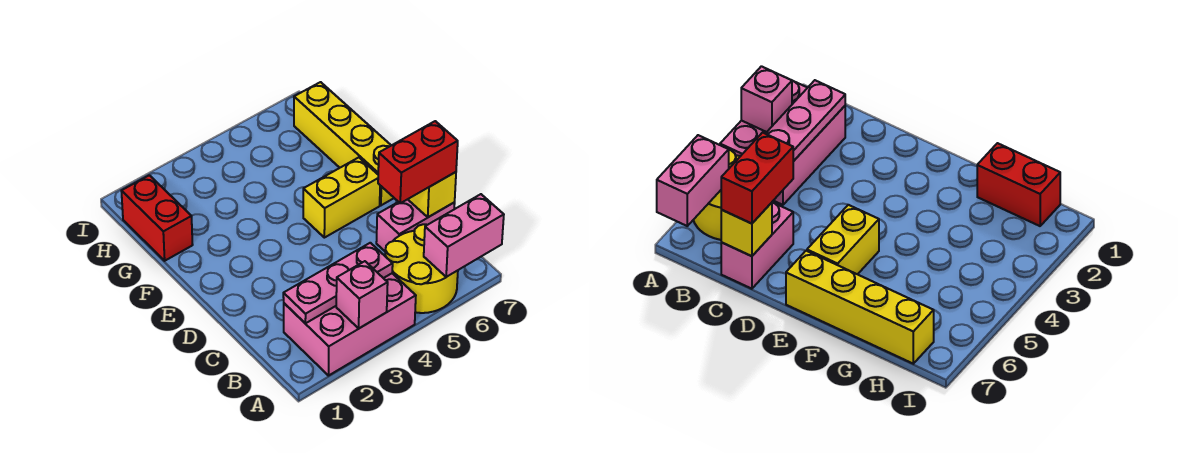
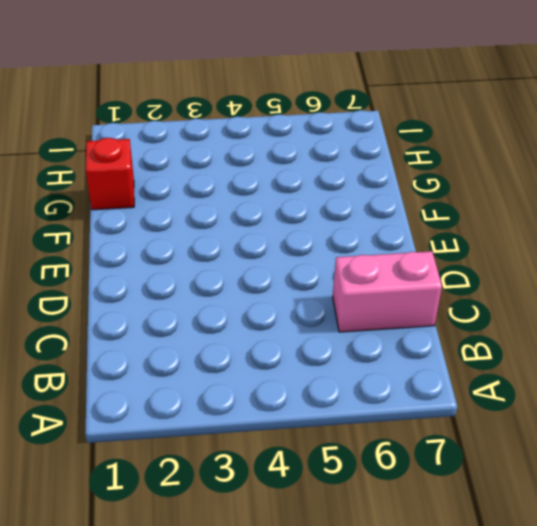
red brick G1 level 1 -> red brick G1:H1 level 1
none -> pink brick A2:B4 level 1
none -> yellow round brick A5:B6 level 1

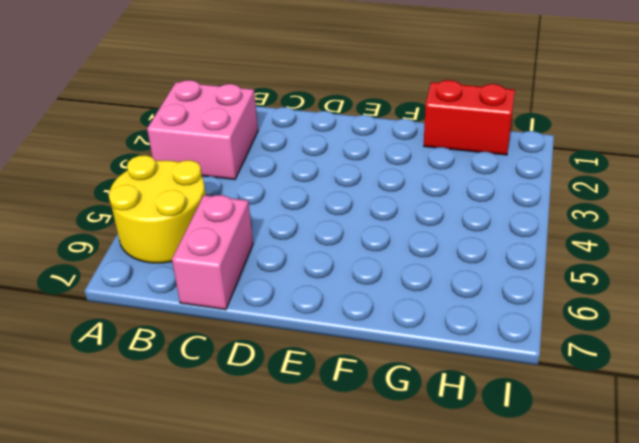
pink brick A2:B3 level 1 -> pink brick A2:B4 level 1
none -> yellow brick E5:E6 level 1
none -> yellow brick E7:H7 level 1

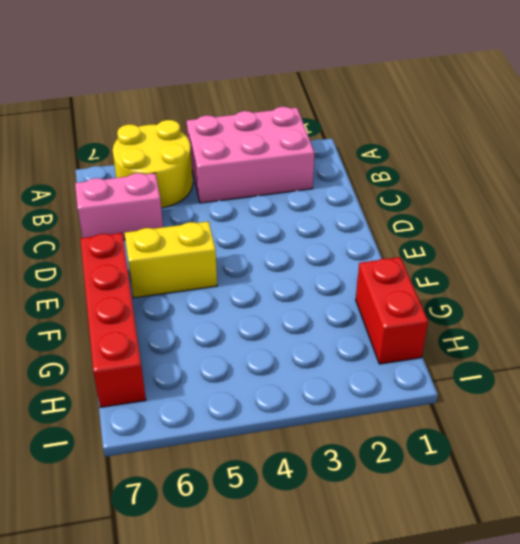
red brick E7:H7 level 1 -> yellow brick E7:H7 level 1
none -> pink brick A3 level 2
none -> pink brick A6:A7 level 2

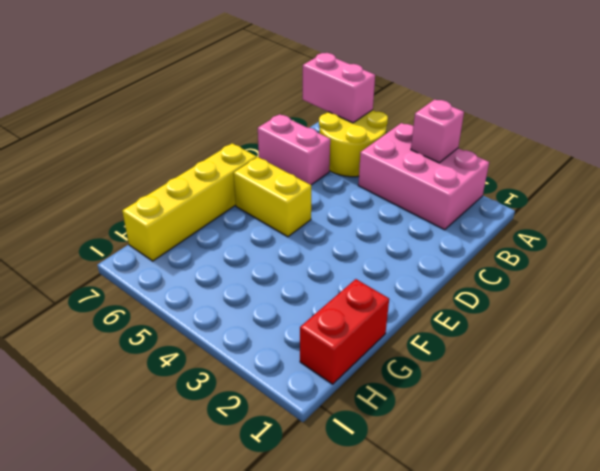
none -> pink plate B2:B4 level 2
none -> yellow brick C7 level 2

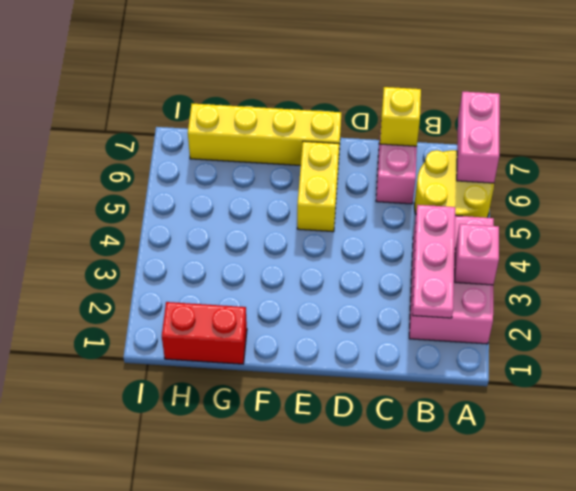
none -> red brick C6:C7 level 3

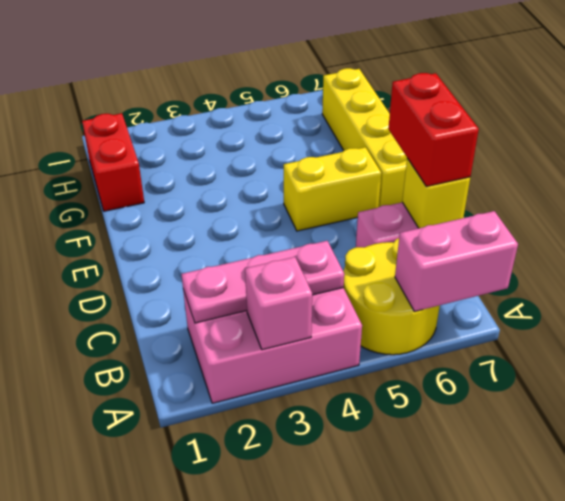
red brick C7:D7 level 3 -> red brick C6:C7 level 3

